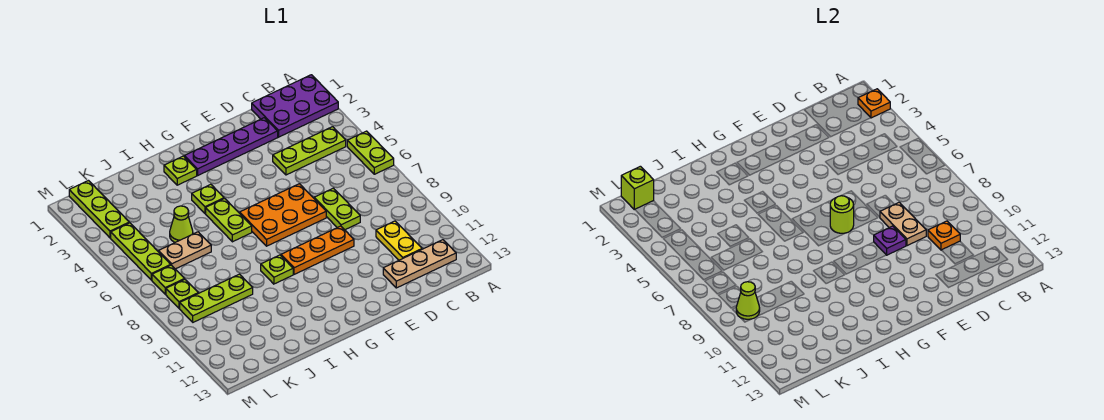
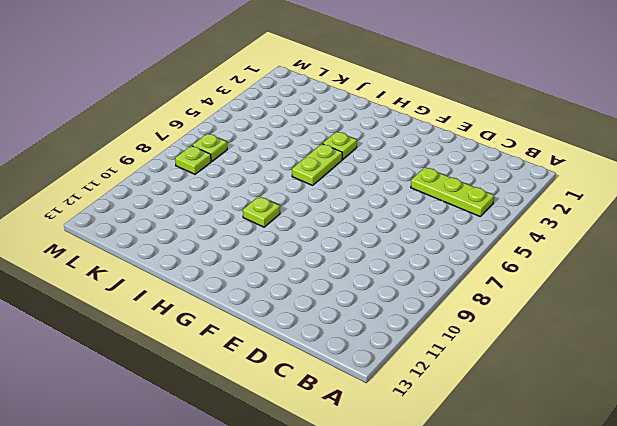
none -> purple plate A1:C2 level 1
none -> lime plate A5:A6 level 1
none -> tan plate B12:D12 level 1

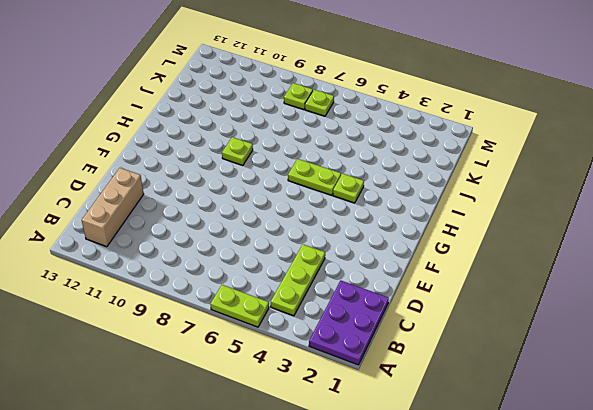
tan brick B12:D12 level 1 -> tan plate B12:D12 level 1
none -> yellow plate C10:C11 level 1
none -> purple plate D2:G2 level 1
none -> lime plate D7:D8 level 1

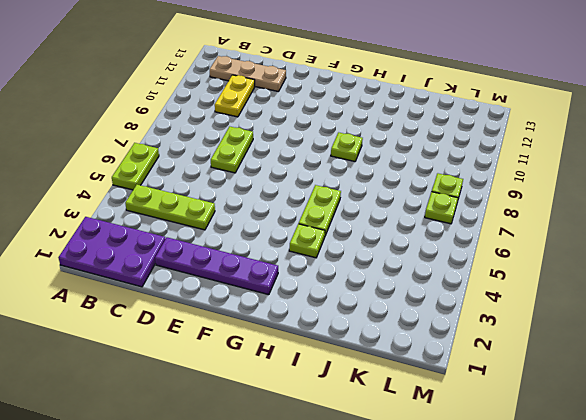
none -> orange plate E6:G7 level 1
none -> orange plate E9:G9 level 1
none -> lime plate H2 level 1

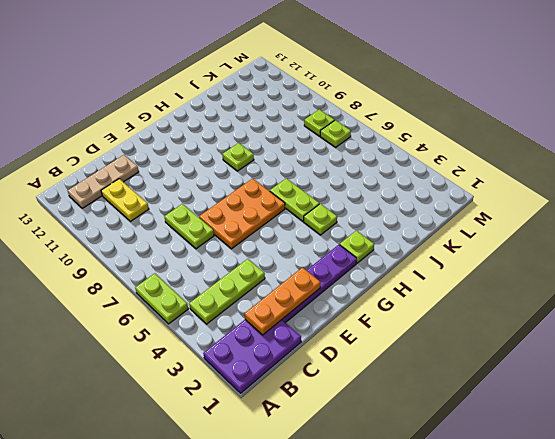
orange plate C2:E2 level 2 -> orange plate E9:G9 level 1
none -> lime cone J5 level 1
none -> tan plate J6:K6 level 1
none -> lime plate J9:L9 level 1

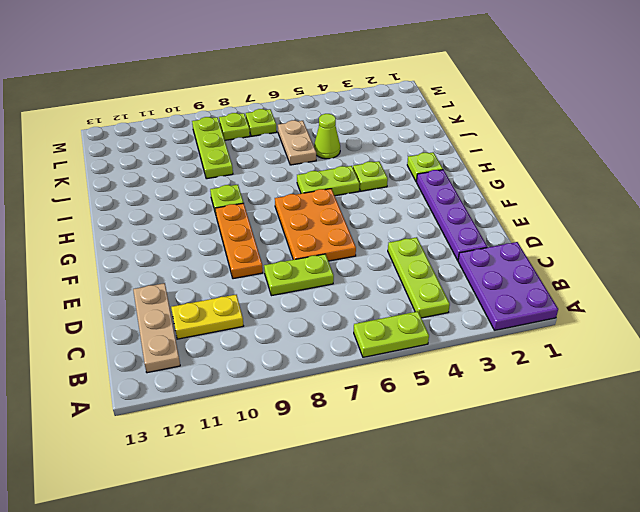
none -> lime plate L1:L3 level 1
none -> lime plate L4:L6 level 1
none -> orange plate A2 level 2

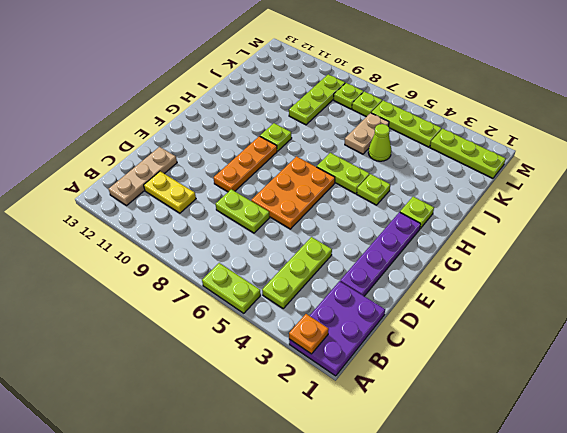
none -> orange plate C10 level 2
none -> tan plate D8:D9 level 2
none -> purple plate E9 level 2

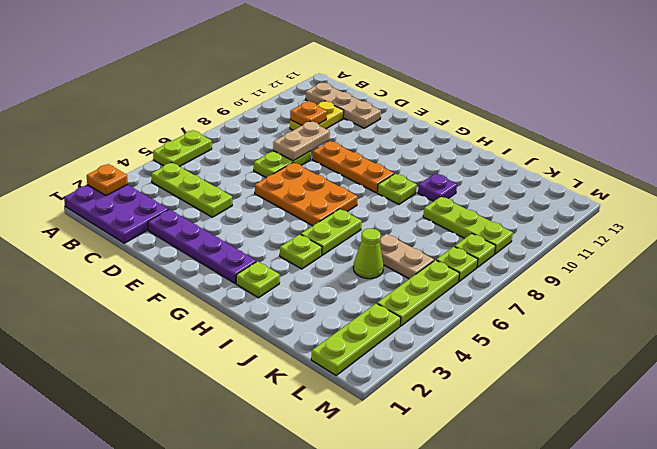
purple plate I10 level 1 -> purple plate E9 level 2
none -> lime round brick F7 level 2
none -> lime brick L1 level 2
none -> lime cone L9 level 2

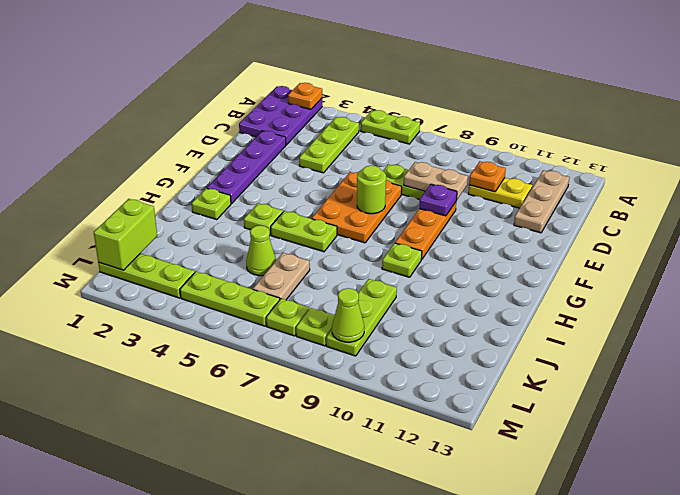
lime brick K1:L1 level 2 -> lime brick L1 level 2

